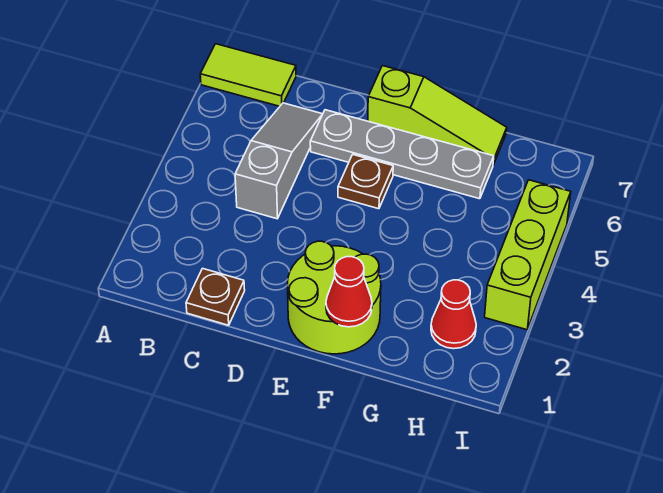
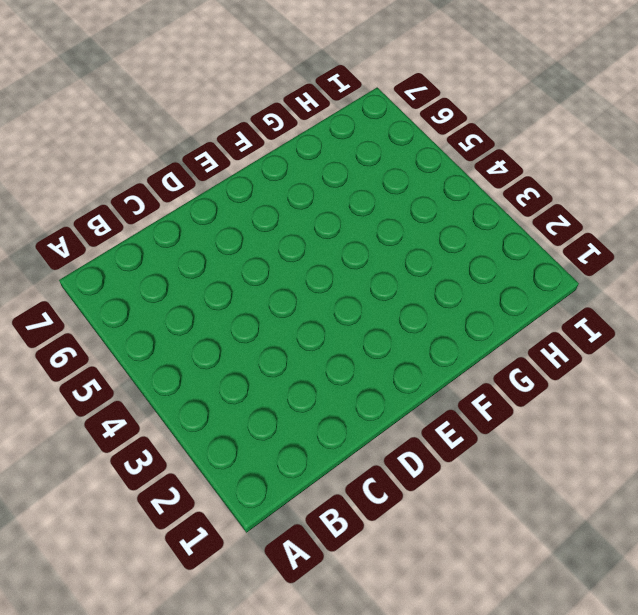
none -> lime tile A7:B7 level 1
none -> brown plate C1 level 1

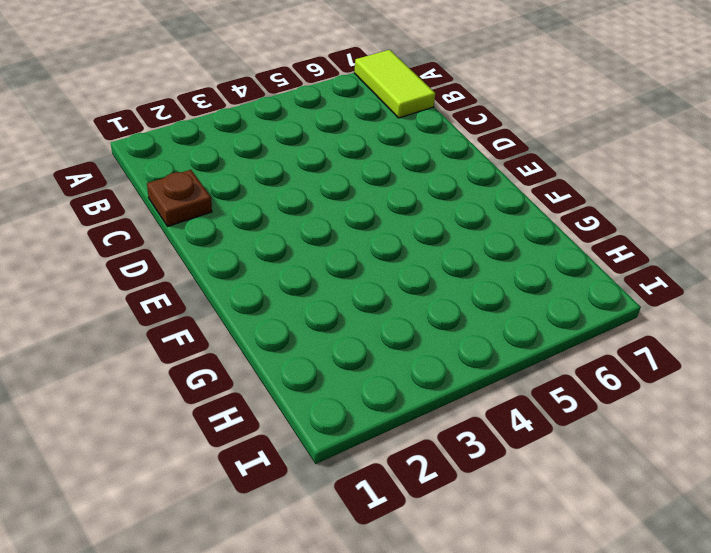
none -> grey slope C4:C6 level 1 top 4
none -> grey plate D6:G6 level 1

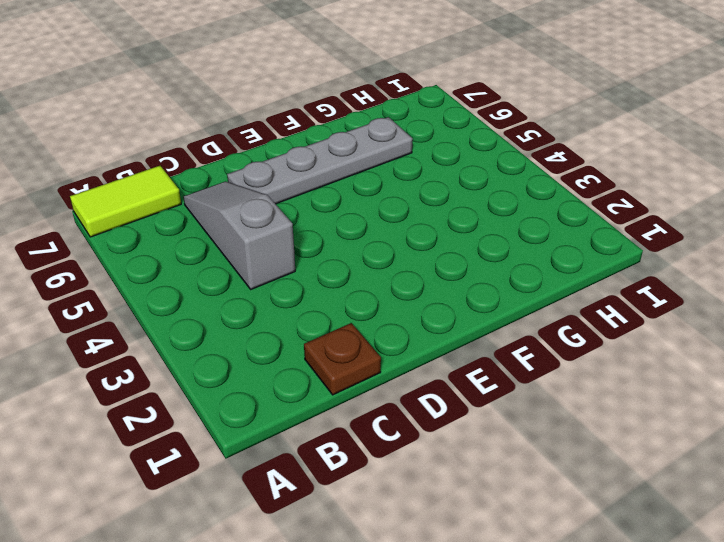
none -> lime round brick E1:F2 level 1
none -> brown plate E5 level 1

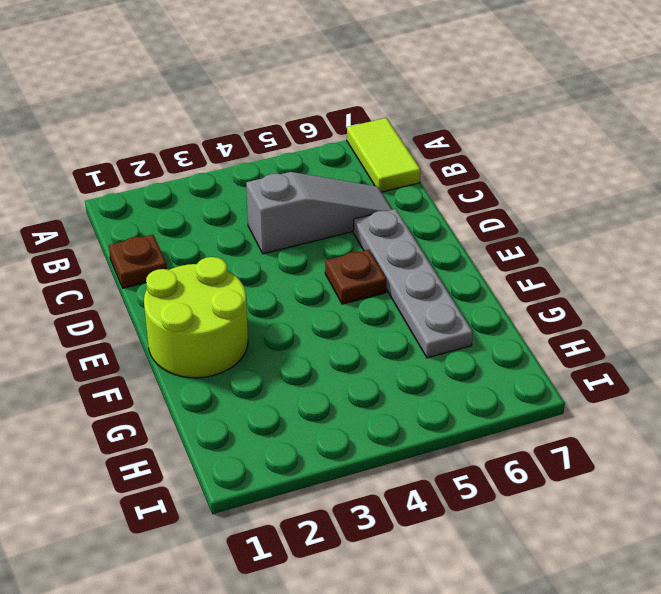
none -> lime slope E7:G7 level 1 top E
none -> red cone H2 level 1

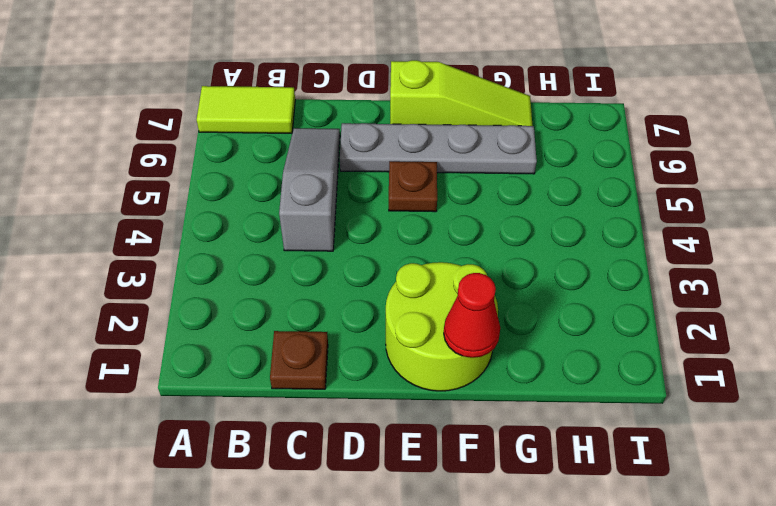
none -> red cone H2 level 1
none -> lime brick I3:I5 level 1

